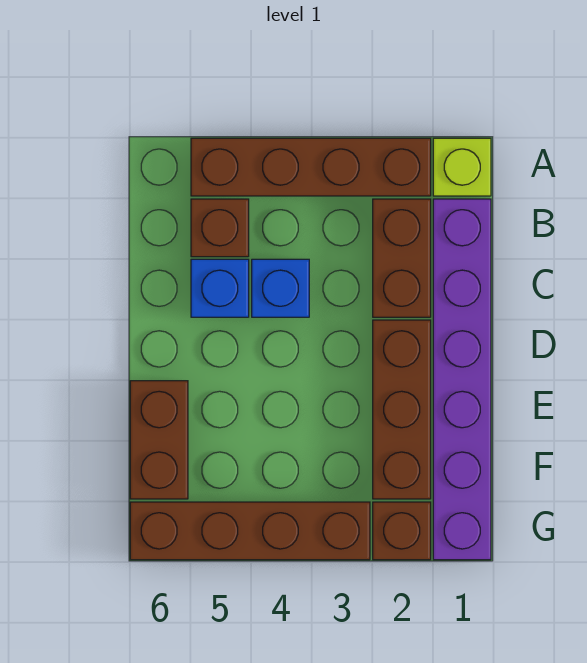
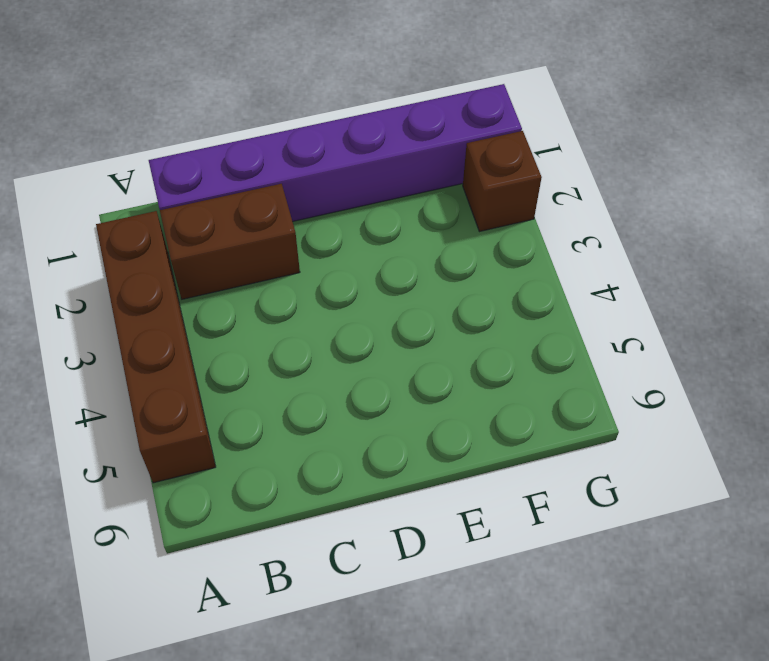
none -> lime brick A1 level 1
none -> brown brick B5 level 1

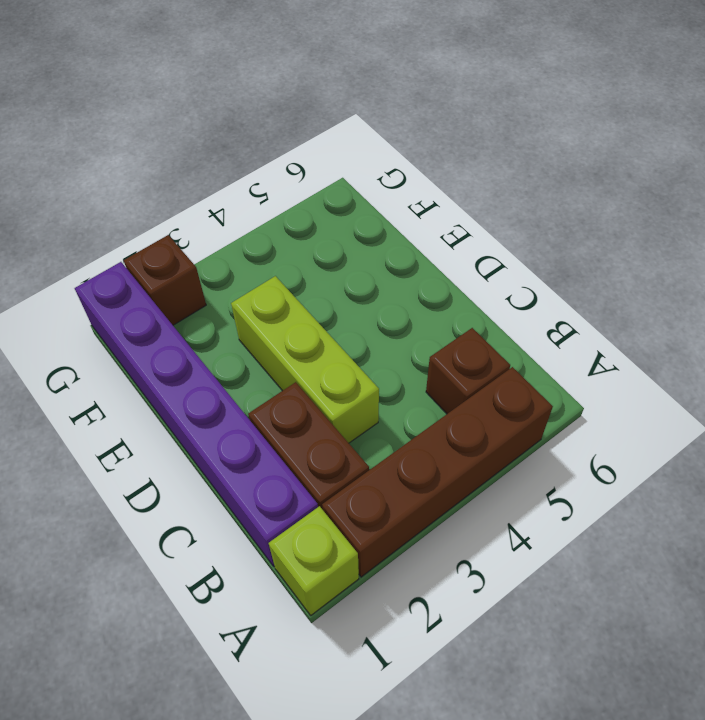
lime brick C3:E3 level 1 -> none
none -> blue brick C4 level 1
none -> blue brick C5 level 1

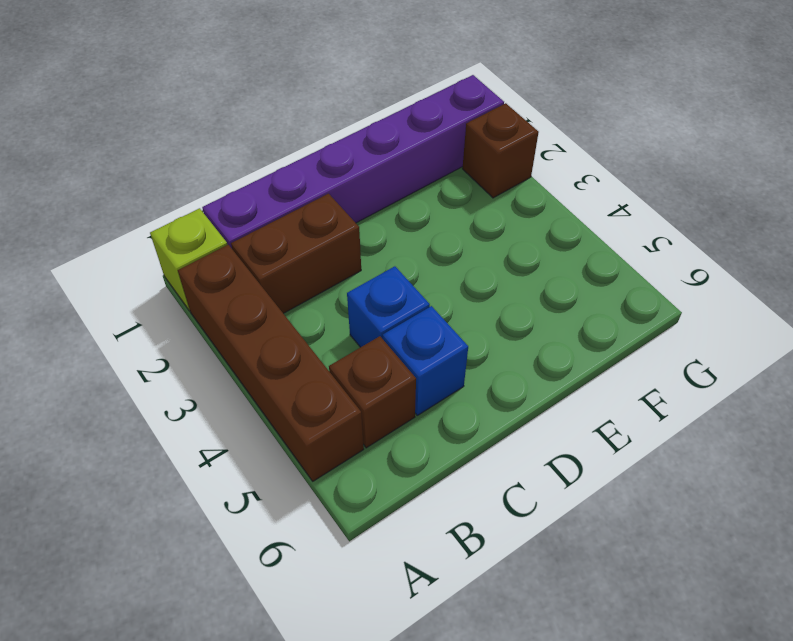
none -> brown brick D2:F2 level 1
none -> brown brick E6:F6 level 1

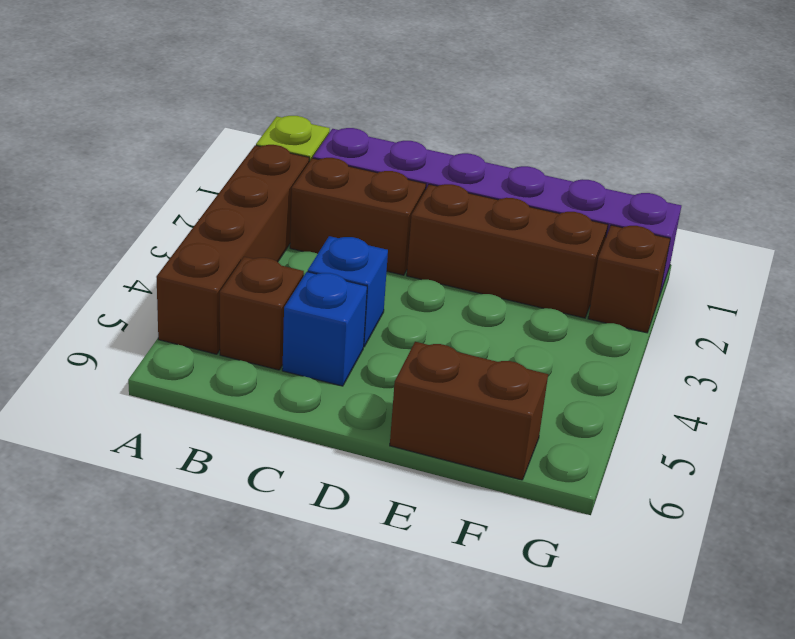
none -> brown brick G3:G6 level 1

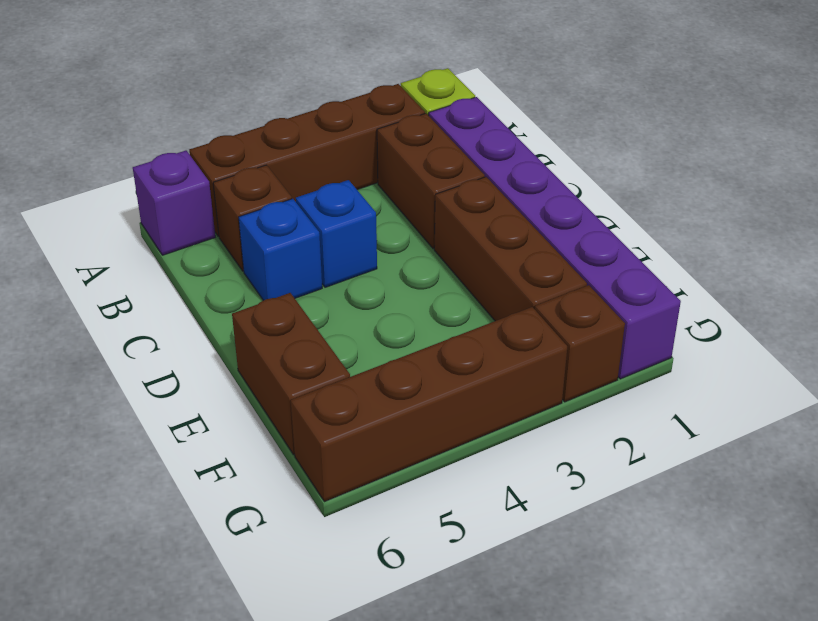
purple brick A6 level 1 -> none

